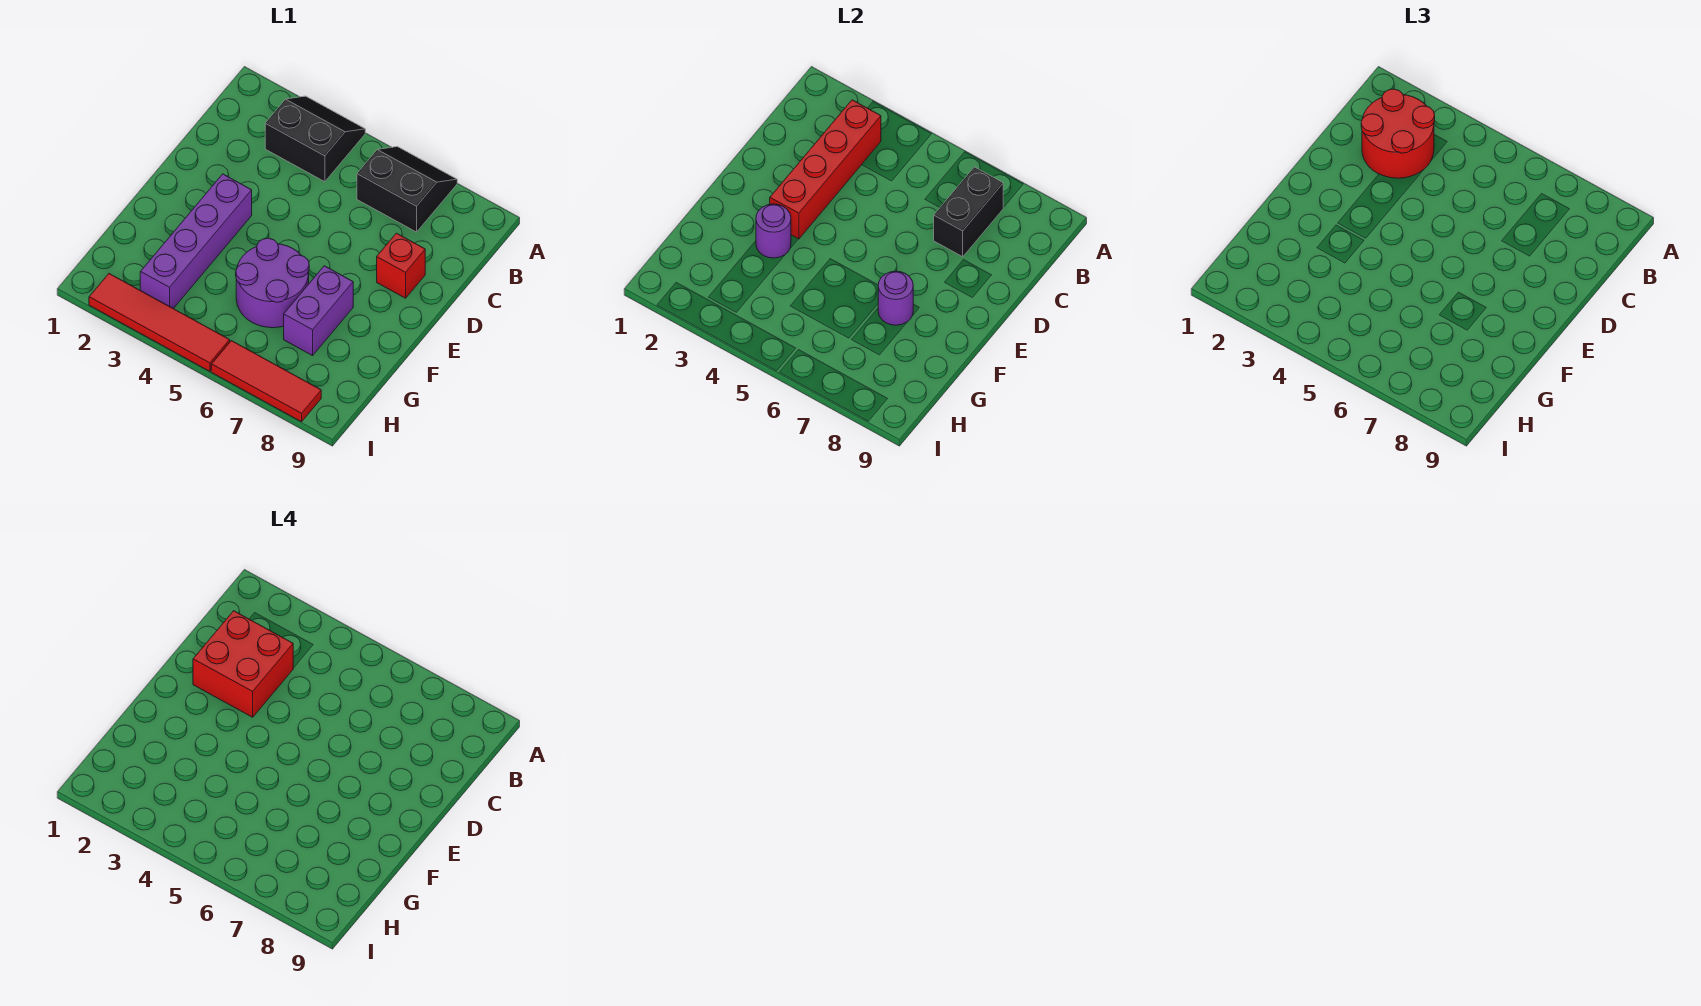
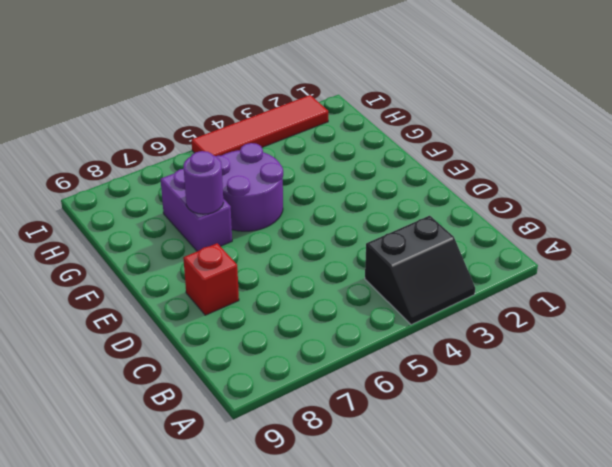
none -> black slope A6:B7 level 1 top B
none -> purple brick E3:H3 level 1
none -> red tile I6:I8 level 1

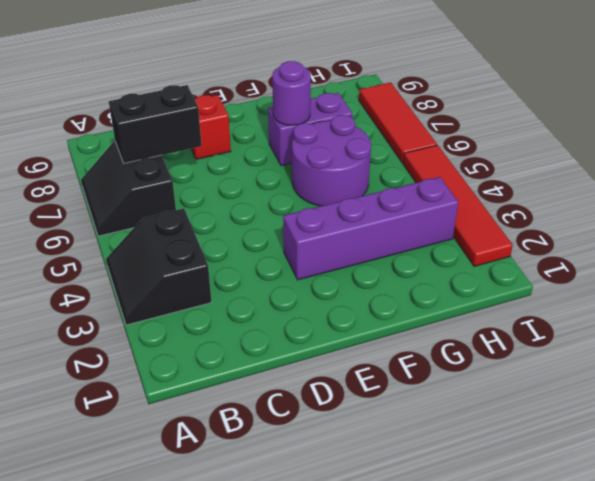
none -> red brick B3:E3 level 2
none -> purple round brick F3 level 2
none -> red round brick B2:C3 level 3

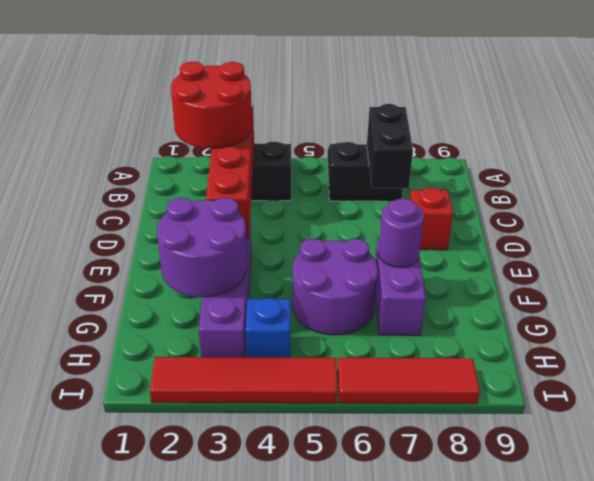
purple round brick F2:G3 level 2 -> purple round brick F3 level 2
blue brick H4 level 1 -> none
none -> red brick C2:D3 level 4

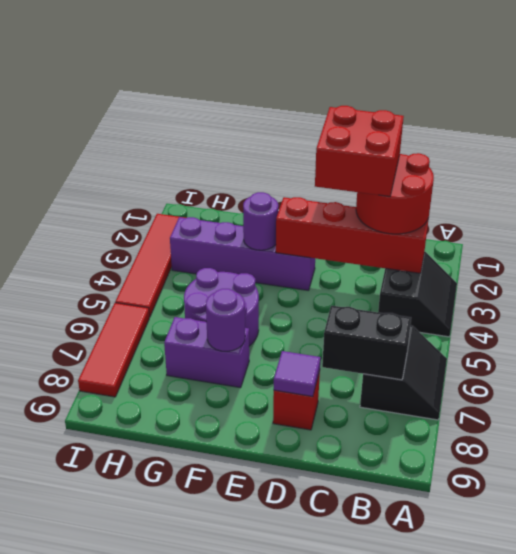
purple tile D8 level 2 -> none

